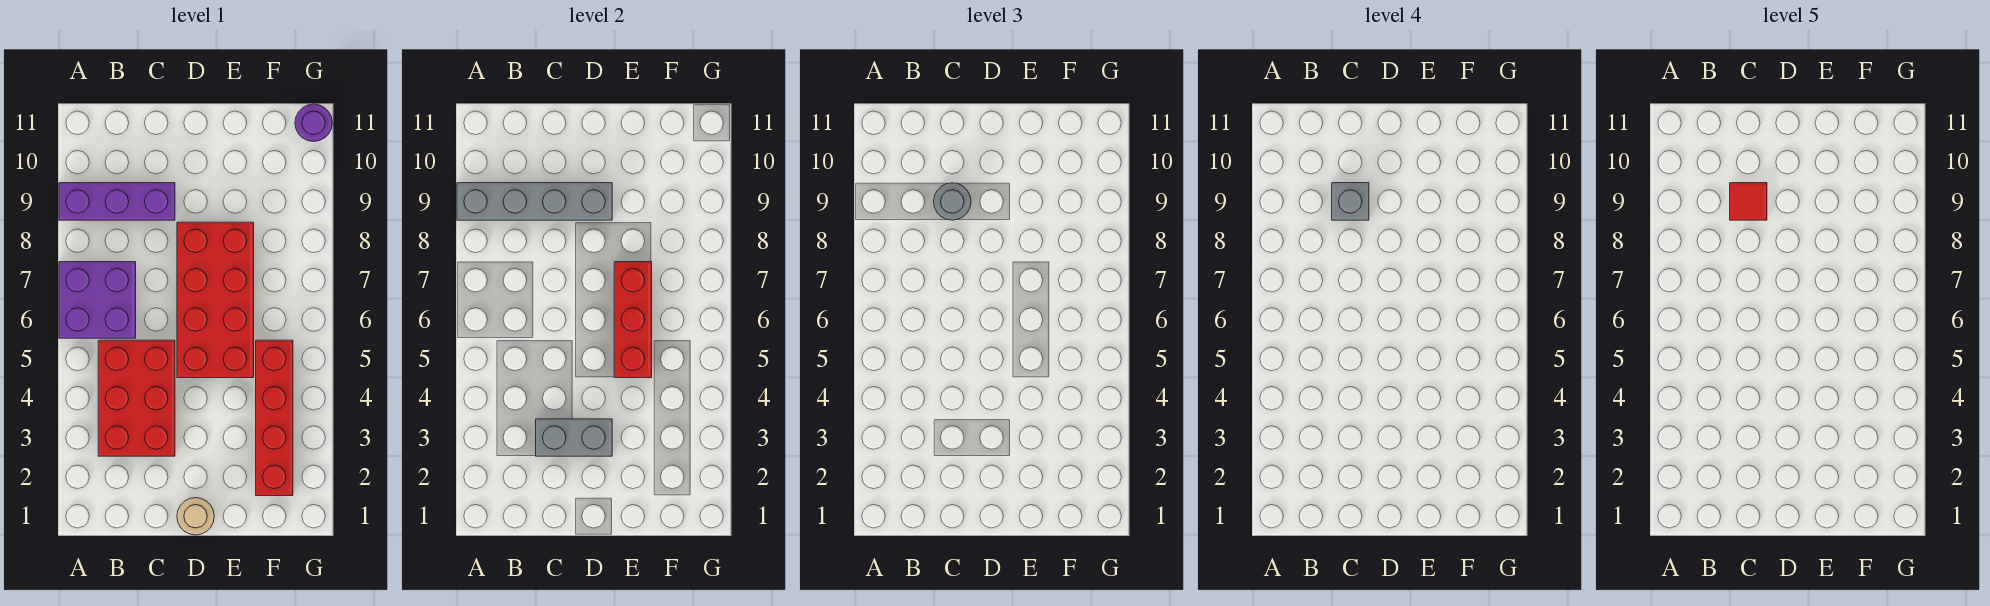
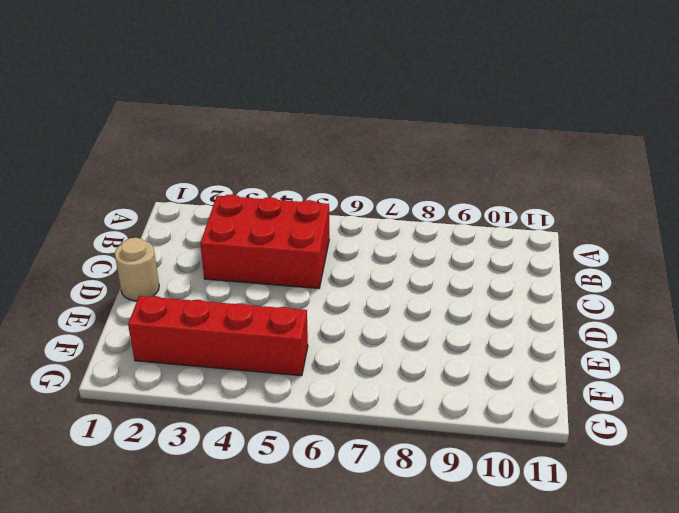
none -> purple brick A6:B7 level 1
none -> purple brick A9:C9 level 1
none -> red brick D5:E8 level 1

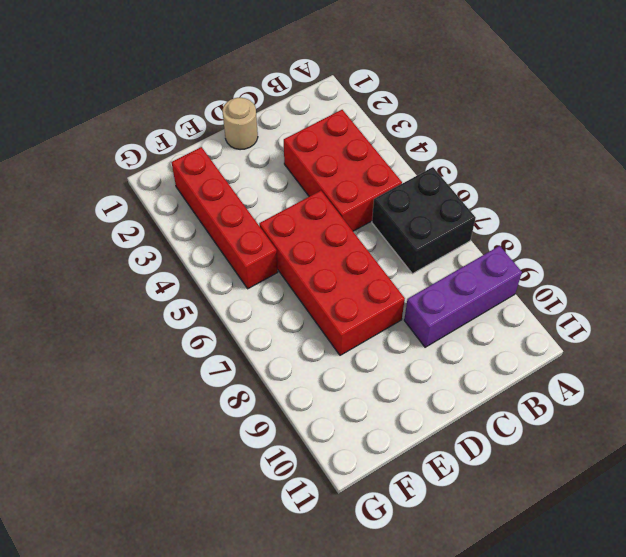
black brick A6:B7 level 1 -> purple brick A6:B7 level 1
none -> purple round brick G11 level 1
none -> grey brick A9:D9 level 2
none -> grey brick C3:D3 level 2

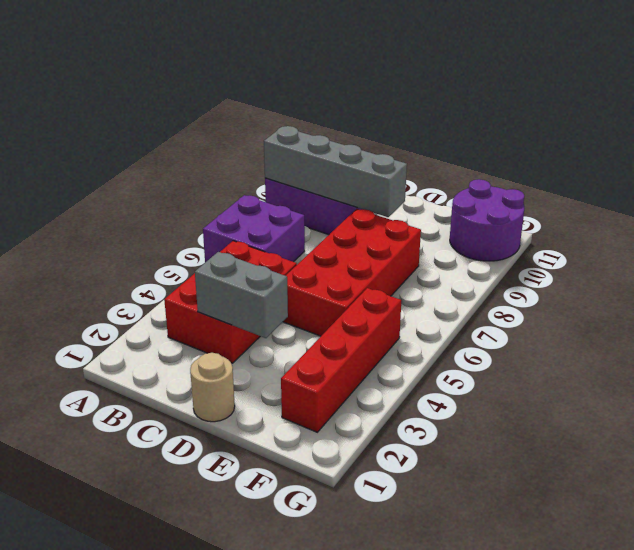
purple round brick F10:G11 level 1 -> purple round brick G11 level 1
none -> red brick E5:E7 level 2
none -> grey round brick C9 level 3
none -> grey brick C9 level 4

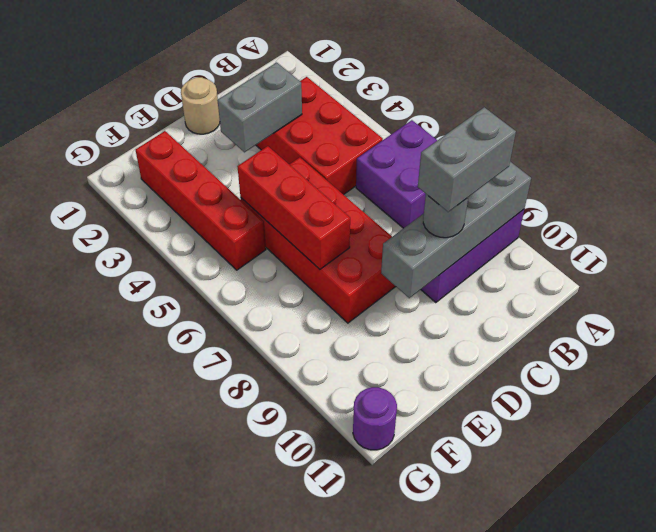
grey brick B9:C9 level 4 -> grey brick C9 level 4
none -> red tile C9 level 5

